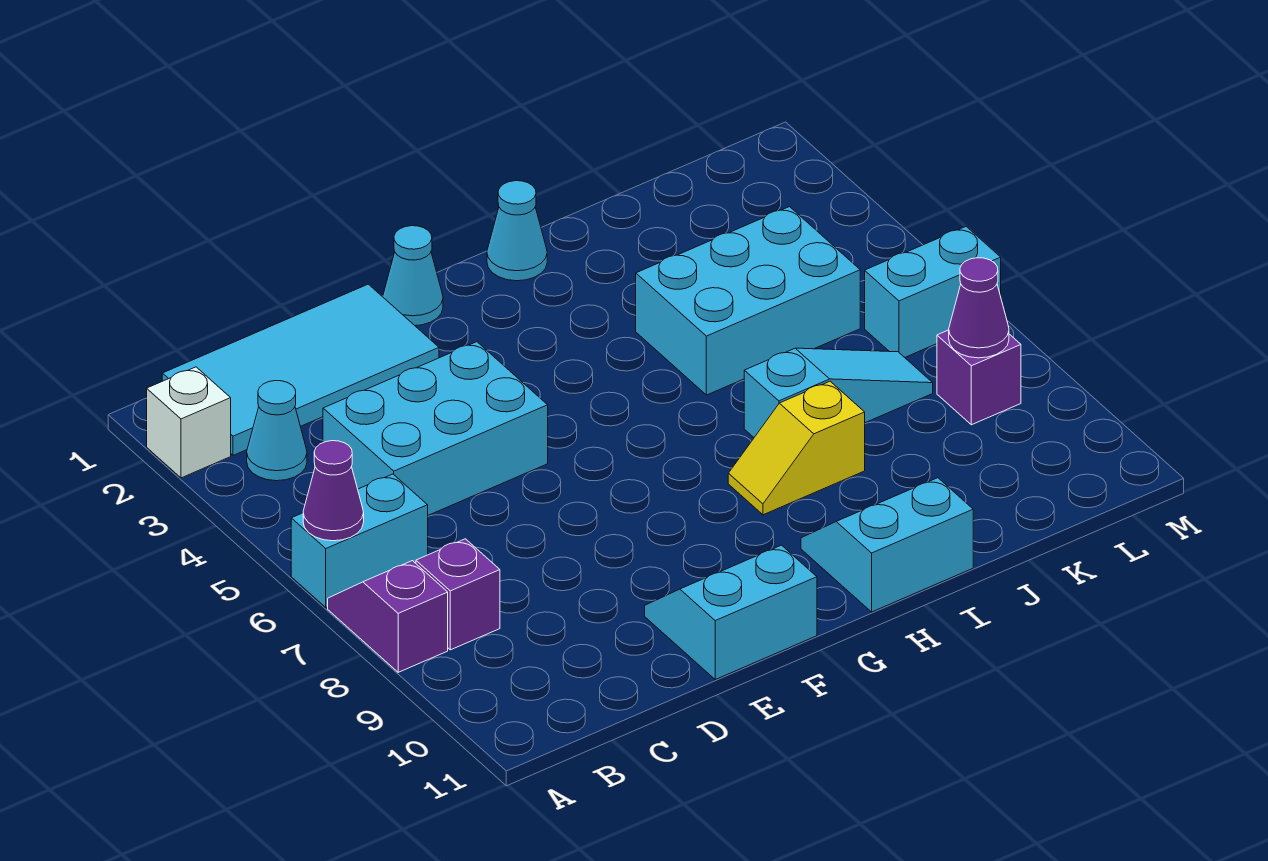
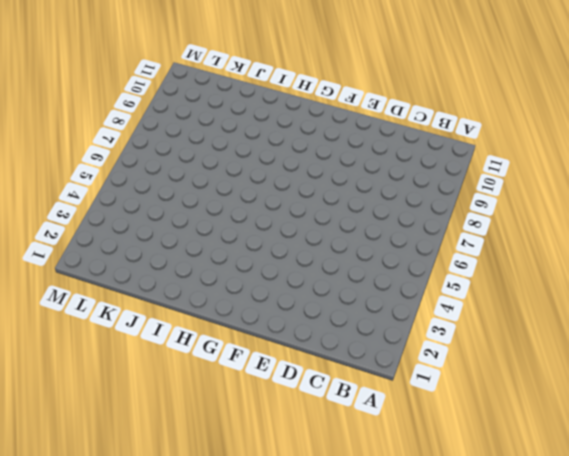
none -> white brick A2 level 1
none -> cyan brick A6:B6 level 1
none -> purple slope A7:A8 level 1 top 8

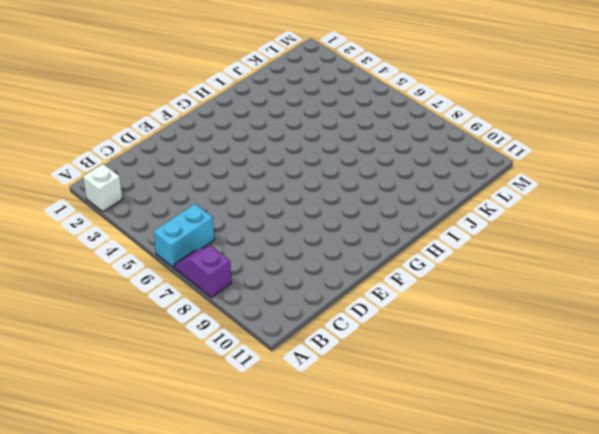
none -> cyan tile B1:E2 level 1
none -> cyan cone B3 level 1
none -> purple brick B8 level 1

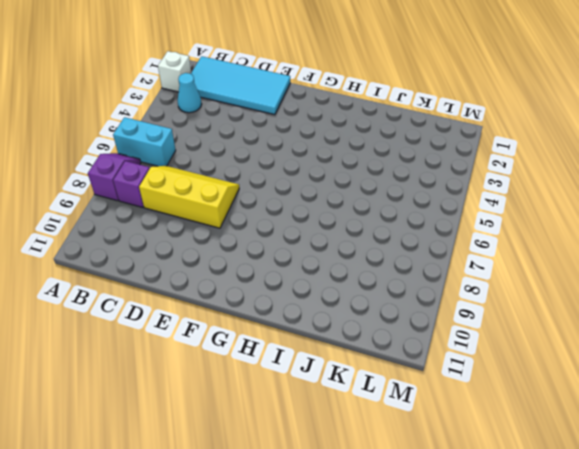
yellow slope C7:E8 level 1 top 8 -> none
none -> cyan brick C4:E5 level 1
none -> cyan slope E10:F11 level 1 top 11
none -> cyan cone F1 level 1

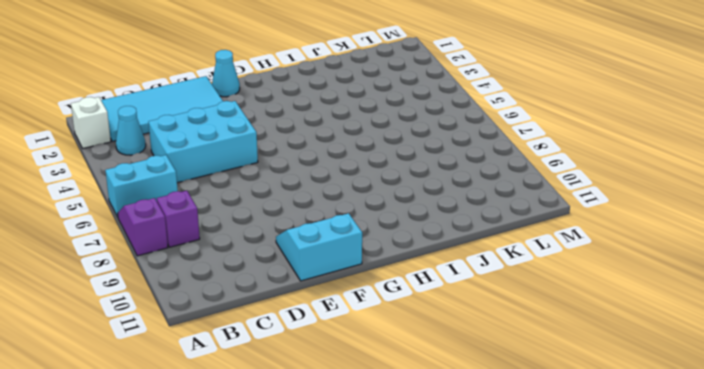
none -> cyan cone H1 level 1
none -> yellow slope H8:I8 level 1 top I
none -> cyan slope H10:I11 level 1 top 11

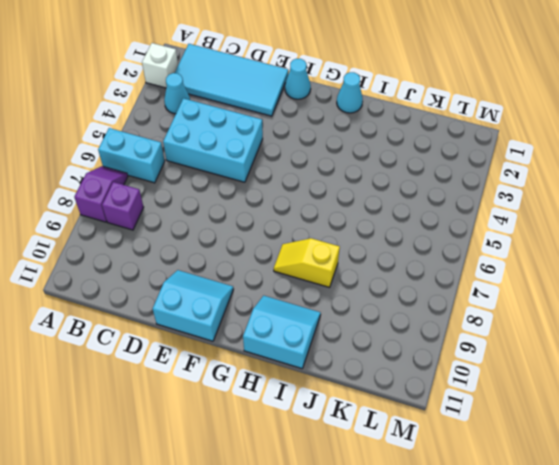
none -> cyan brick I4:K5 level 1
none -> cyan slope I7:K7 level 1 top I
none -> cyan brick L6:M6 level 1

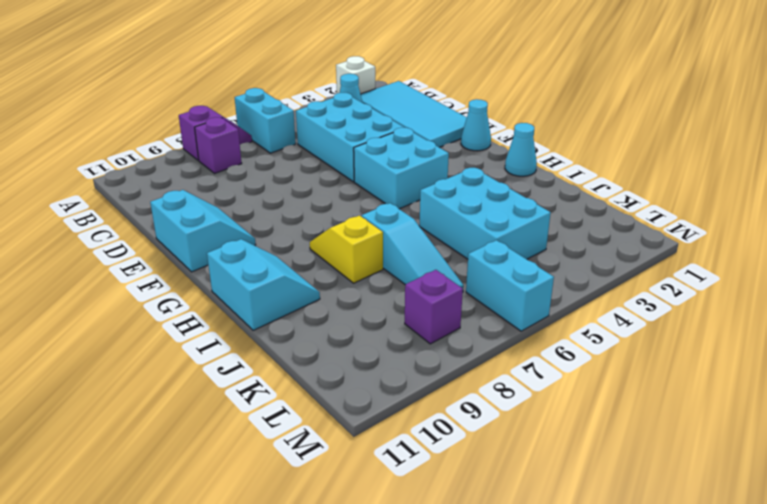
cyan brick F4:G5 level 1 -> none
none -> purple cone A6 level 2
none -> purple cone L8 level 2

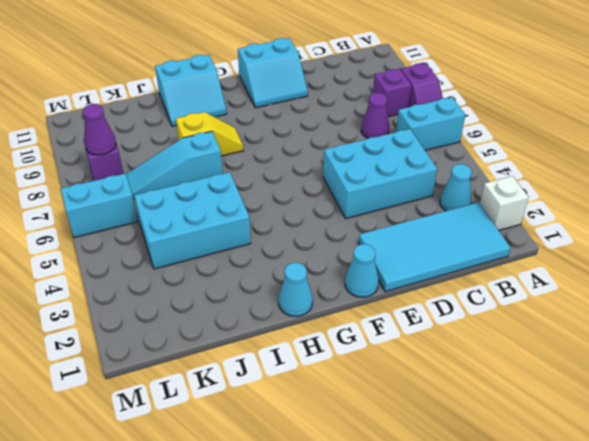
purple cone C7 level 1 -> purple cone A6 level 2

